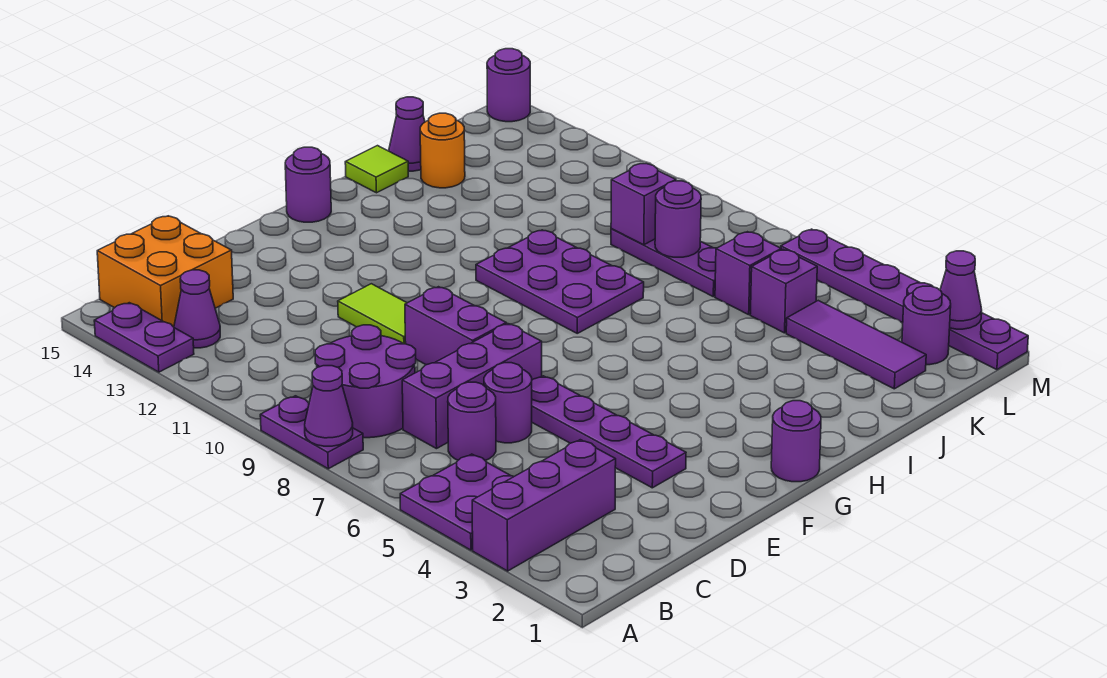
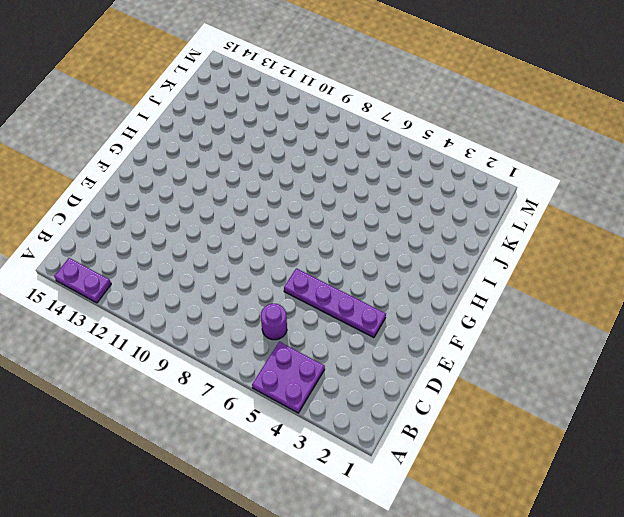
none -> purple brick A3:C3 level 1
none -> purple plate A8:A9 level 1
none -> purple round brick B8:C9 level 1
none -> purple cone B13 level 1

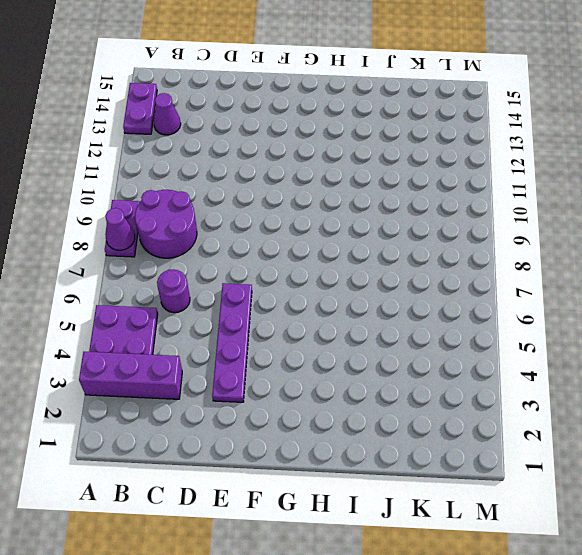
none -> orange brick B14:C15 level 1
none -> purple brick C7:E7 level 1
none -> purple round brick D6 level 1
none -> purple brick E8:E9 level 1

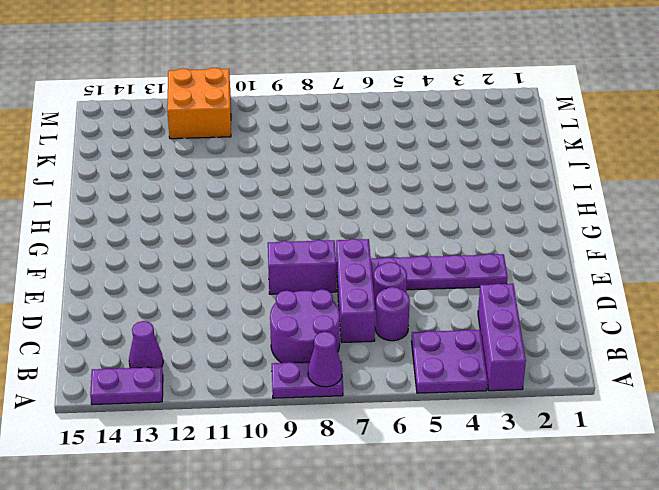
orange brick L11:M12 level 1 -> orange brick B14:C15 level 1
none -> lime tile E10:E11 level 1
none -> purple round brick G1 level 1
none -> purple round brick G15 level 1
none -> purple plate H8:I10 level 1

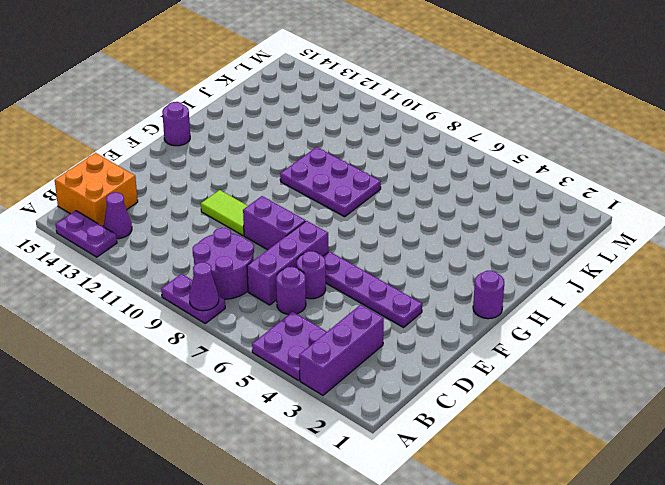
none -> lime tile I15 level 1
none -> orange round brick J14 level 1
none -> purple cone J15 level 1
none -> purple tile K2:K4 level 1

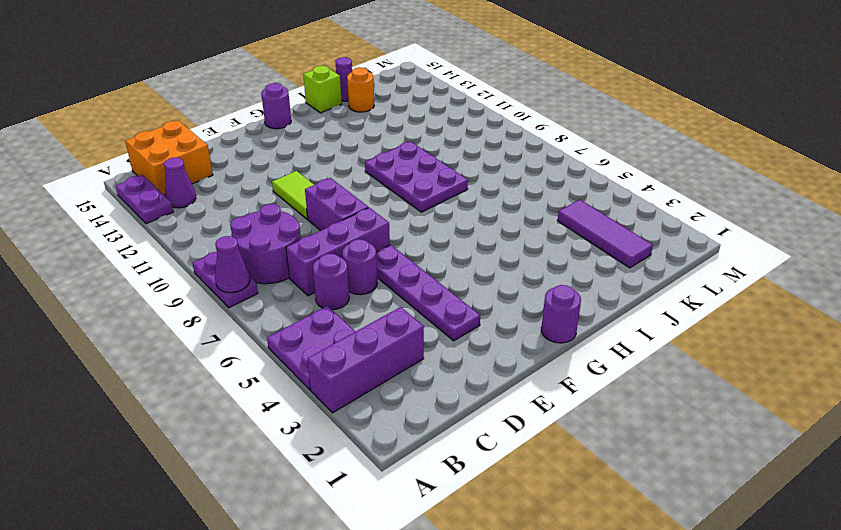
lime brick I15 level 1 -> lime tile I15 level 1
none -> purple brick K5 level 1
none -> purple brick K6 level 1
none -> purple plate K7:K9 level 1
none -> purple round brick L2 level 1

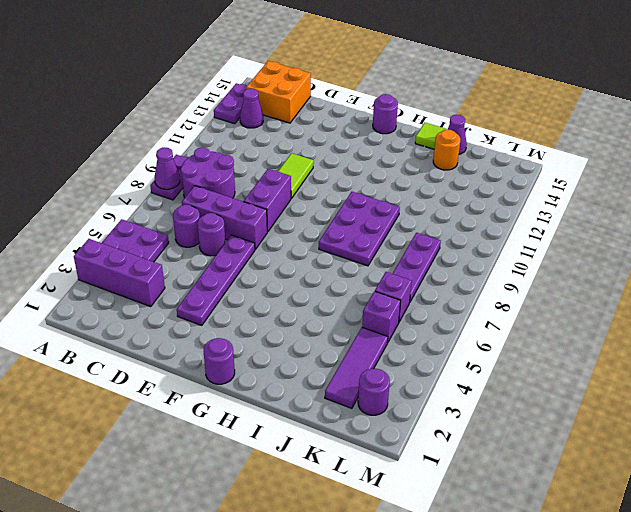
none -> purple plate M1:M6 level 1
none -> purple round brick M15 level 1
none -> purple round brick K8 level 2
none -> purple brick K9 level 2

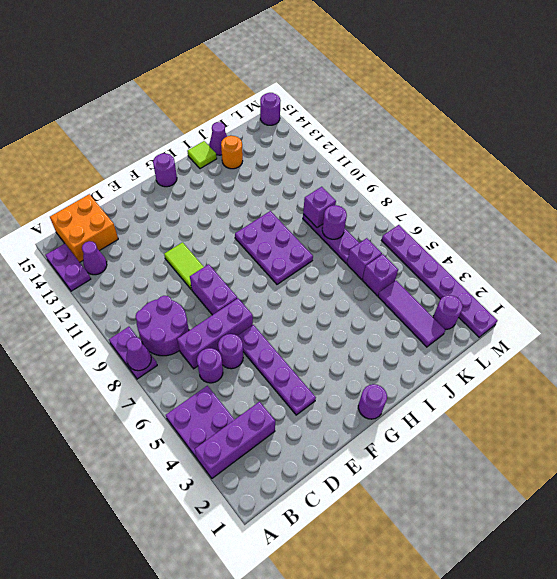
none -> purple cone M2 level 2

